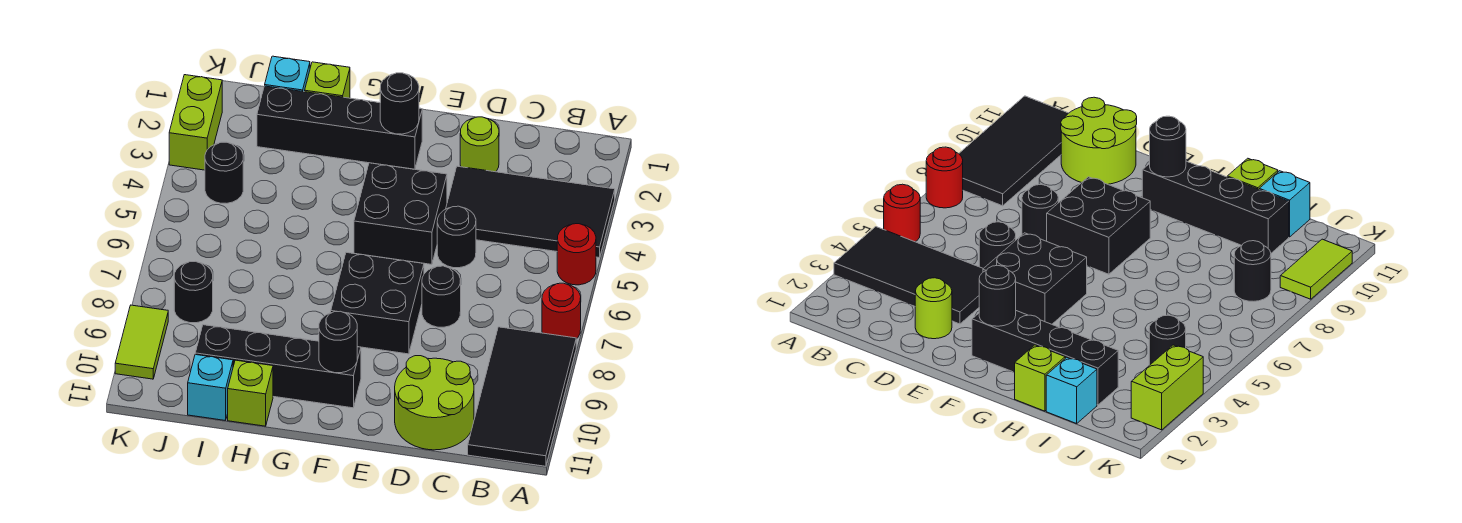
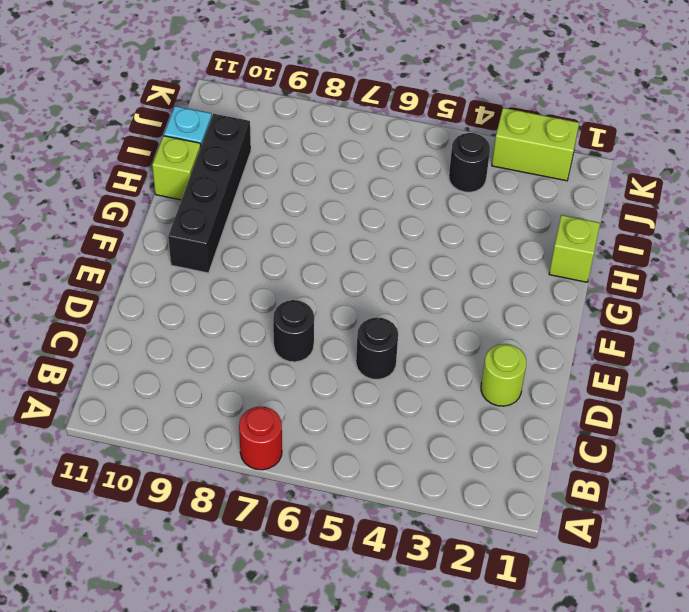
none -> black tile A3:D4 level 1
none -> red round brick A5 level 1
none -> black tile A8:B11 level 1

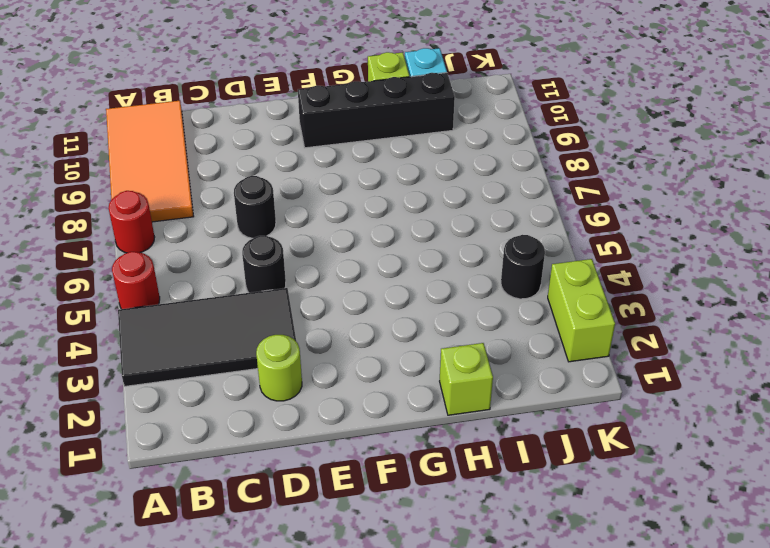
orange tile A8:B11 level 1 -> black tile A8:B11 level 1
none -> lime round brick C10:D11 level 1
none -> black brick E4:F5 level 1
none -> black brick E7:F8 level 1

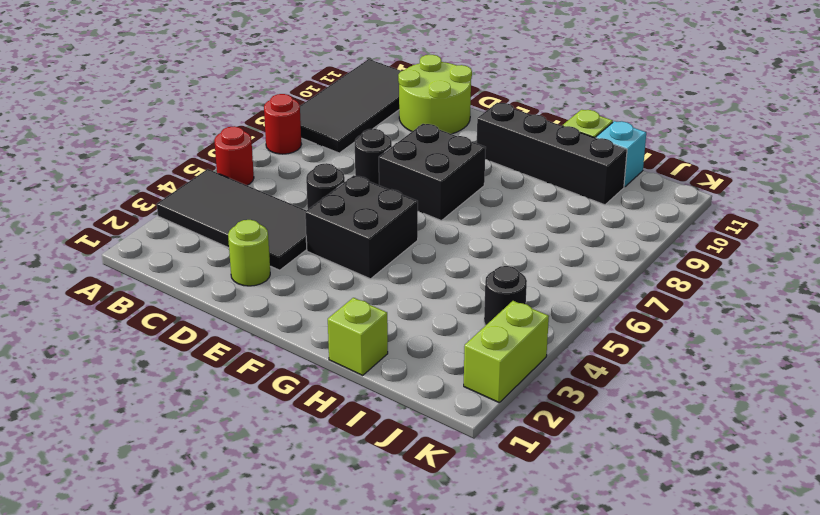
none -> black brick F2:I2 level 1
none -> cyan brick I1 level 1
none -> black round brick J8 level 1

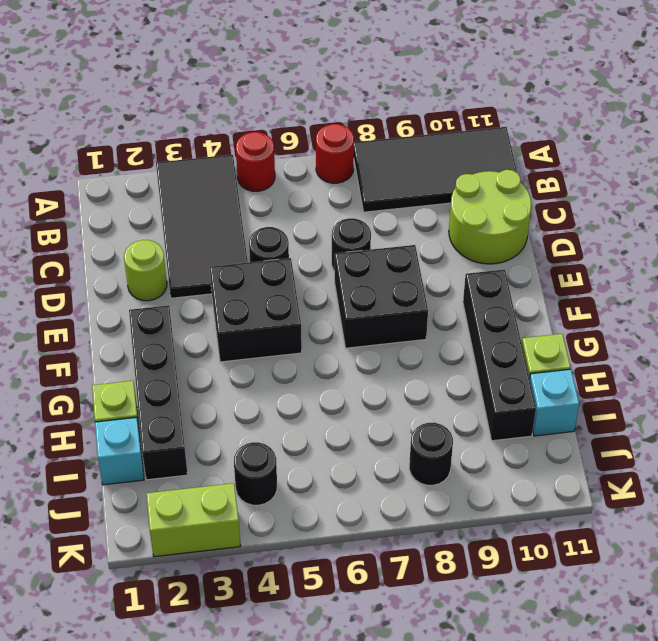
none -> lime tile K9:K10 level 1
none -> black round brick F2 level 2
none -> black round brick F10 level 2

